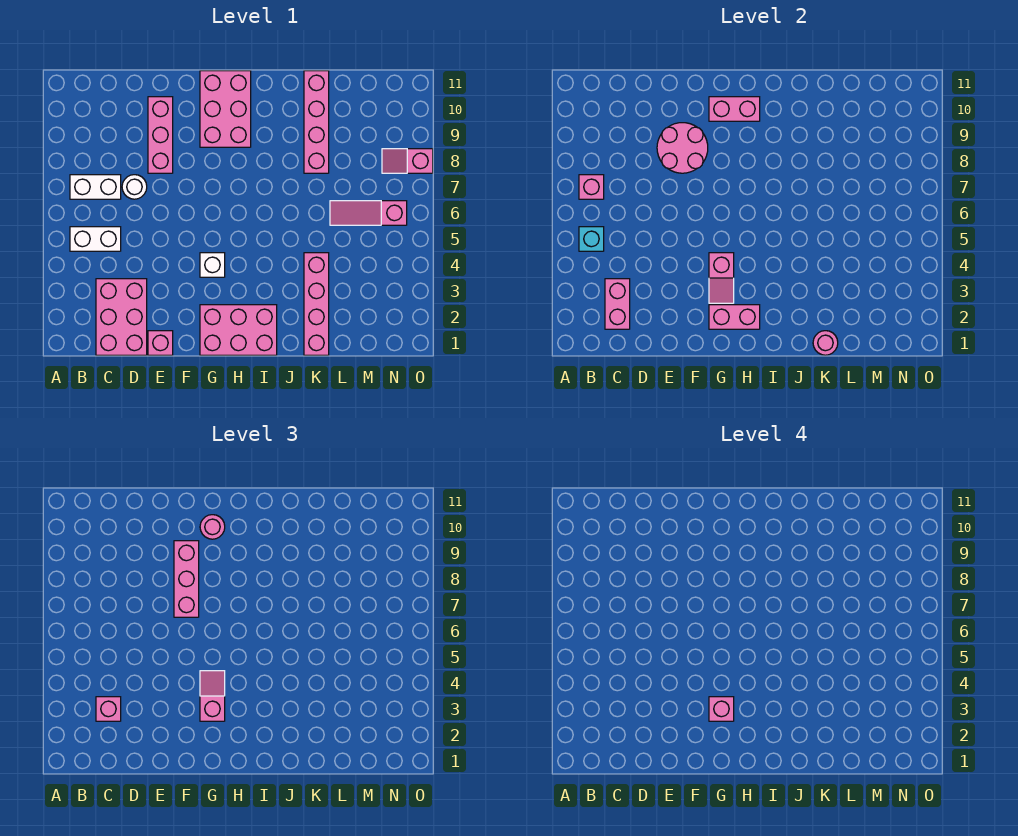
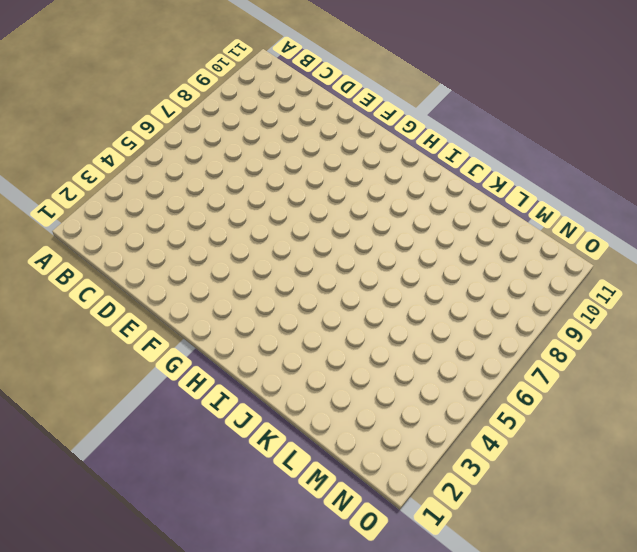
none -> white brick B5:C5 level 1
none -> white brick B7:C7 level 1
none -> pink brick C1:D3 level 1

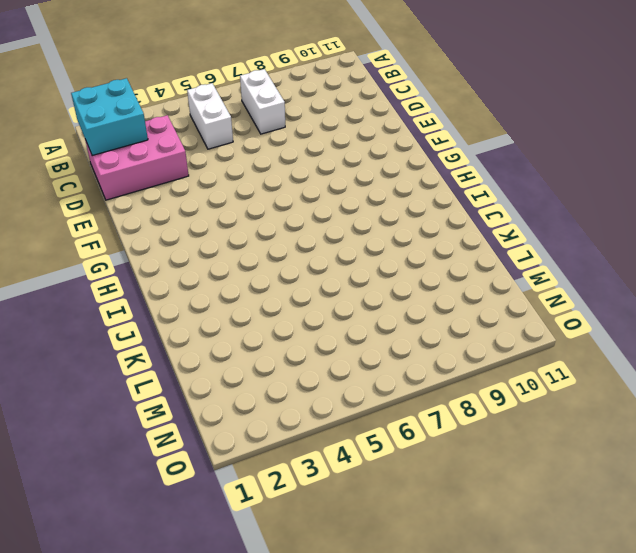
cyan brick B1:C2 level 2 -> pink brick C2:C3 level 2
none -> white round brick D7 level 1
none -> pink brick E1 level 1
none -> pink brick E8:E10 level 1

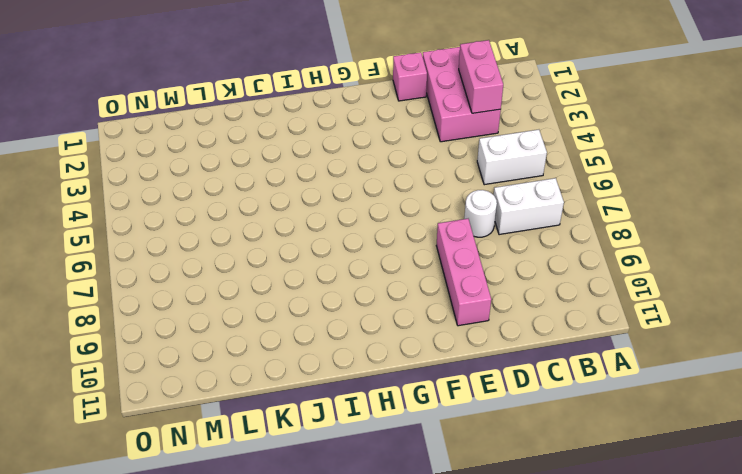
none -> pink brick G1:I2 level 1
none -> white brick G4 level 1
none -> pink brick G9:H11 level 1

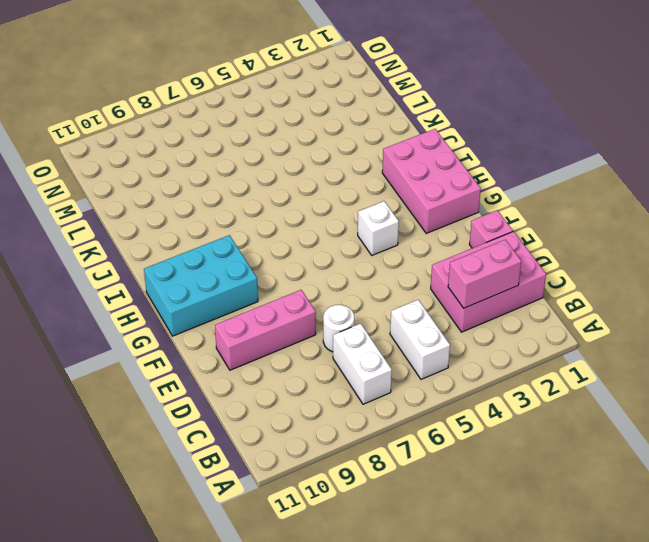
cyan brick G9:H11 level 1 -> pink brick G9:H11 level 1
none -> pink brick K1:K4 level 1
none -> pink brick K8:K11 level 1
none -> pink slope L6:N6 level 1 top N

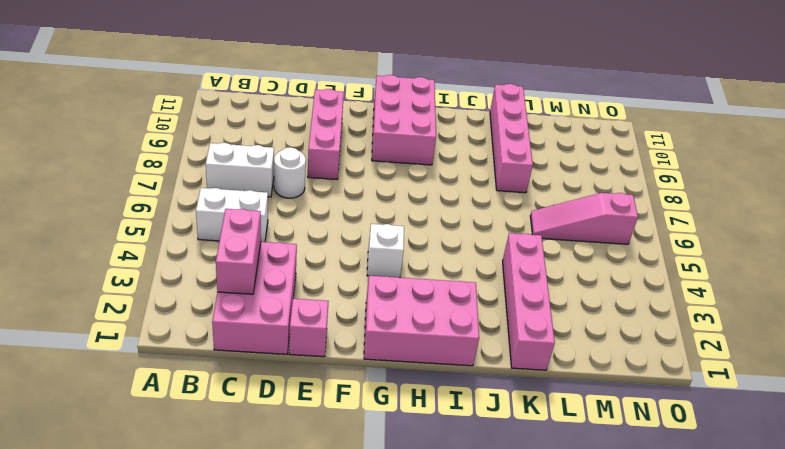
none -> pink slope N8:O8 level 1 top O
none -> cyan brick B5 level 2
none -> pink brick B7 level 2

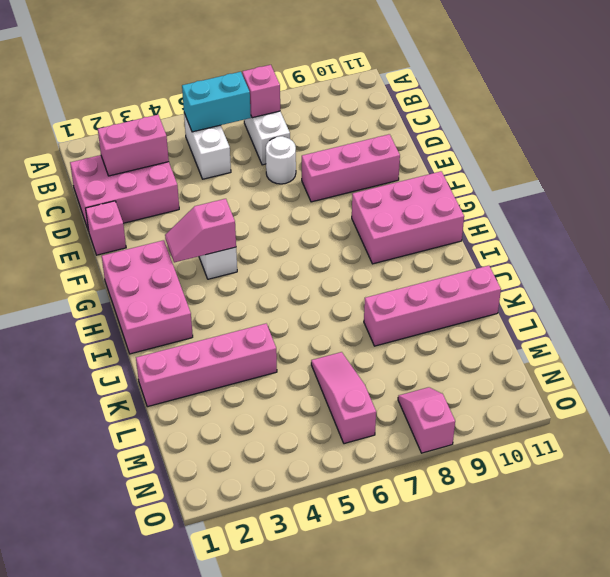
cyan brick B5:B6 level 2 -> cyan brick B5 level 2
none -> pink round brick E8:F9 level 2
none -> pink brick G2:H2 level 2
none -> pink brick G10:H10 level 2

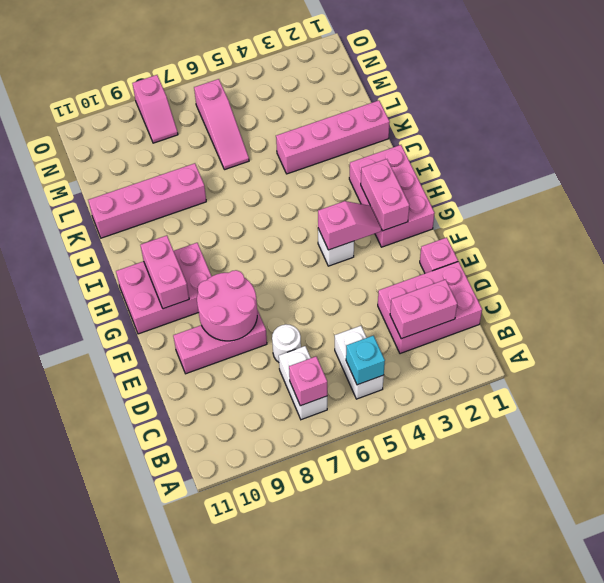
none -> pink round brick K1 level 2
none -> pink brick C3 level 3
none -> pink brick F7:F9 level 3

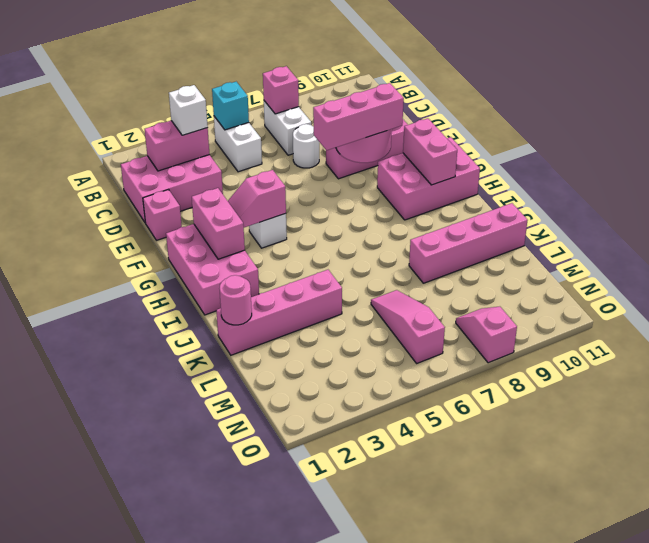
white brick C3 level 3 -> pink brick C3 level 3
none -> pink slope G3:G4 level 3 top 3
none -> pink round brick G10 level 3
none -> pink brick G3 level 4

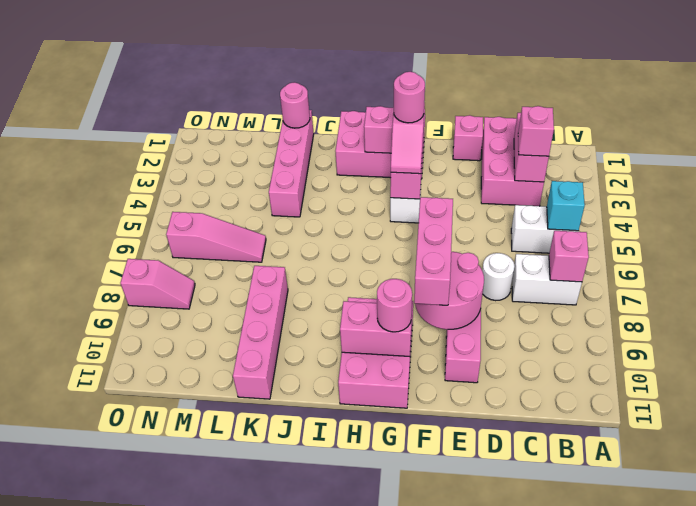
pink round brick G3 level 4 -> pink brick G3 level 4

